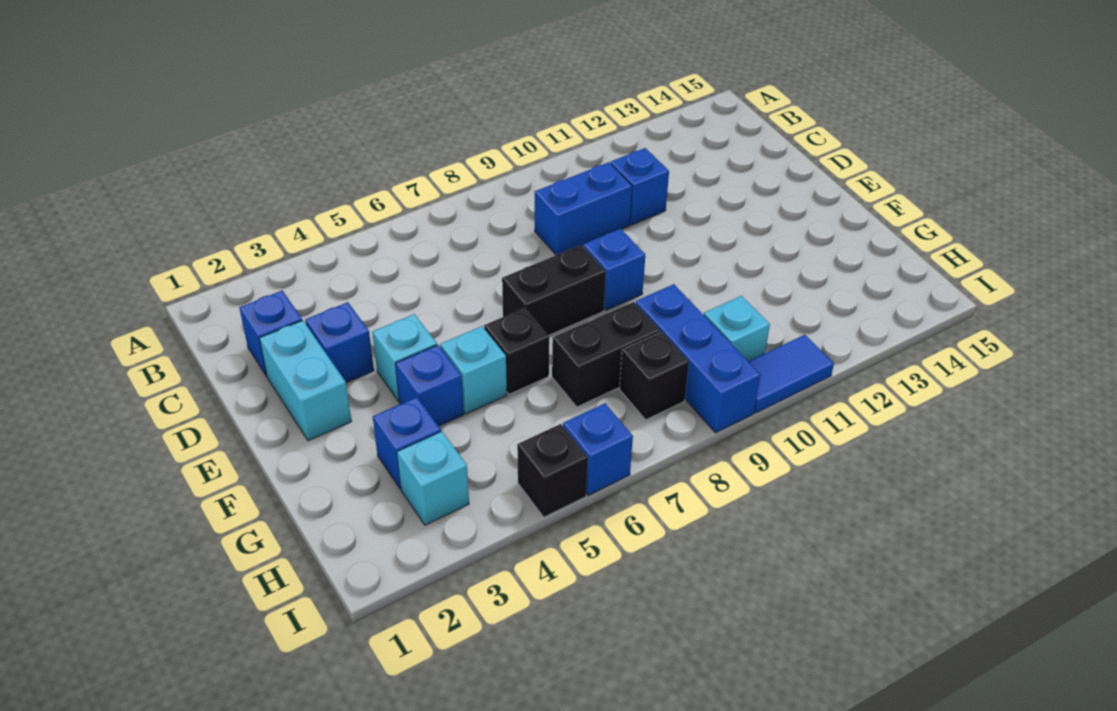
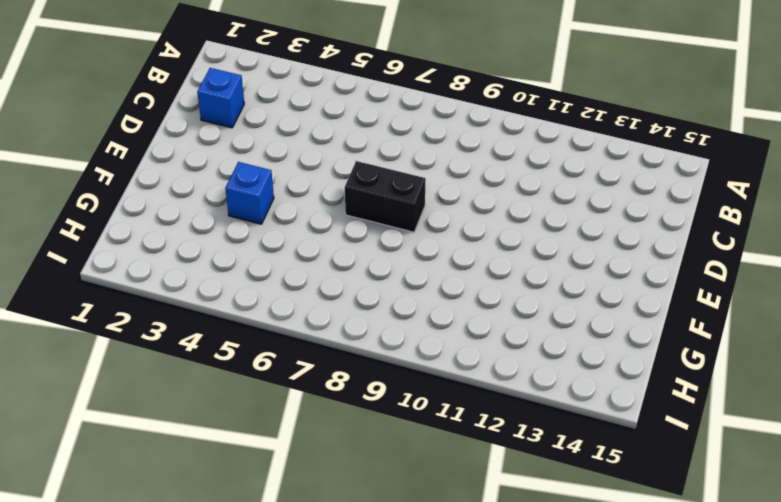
none -> blue brick C9:C10 level 1
none -> blue brick C11 level 1
none -> cyan brick D2:E2 level 1

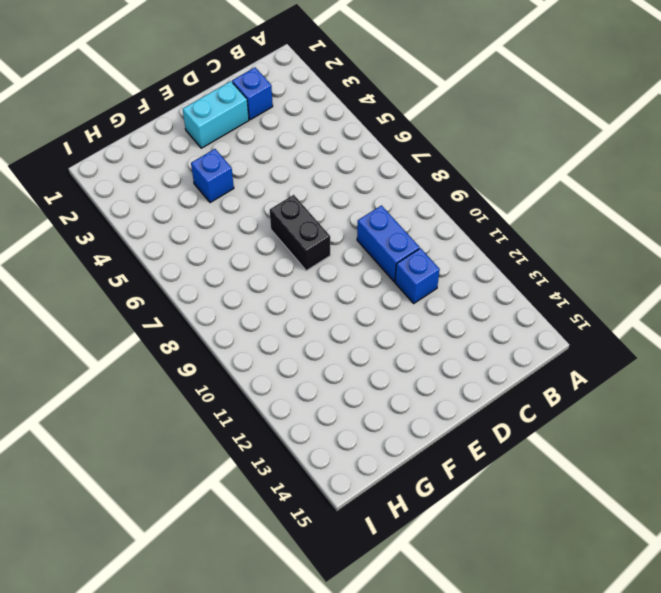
none -> blue brick D3 level 1
none -> cyan brick E4 level 1
none -> blue brick E9 level 1

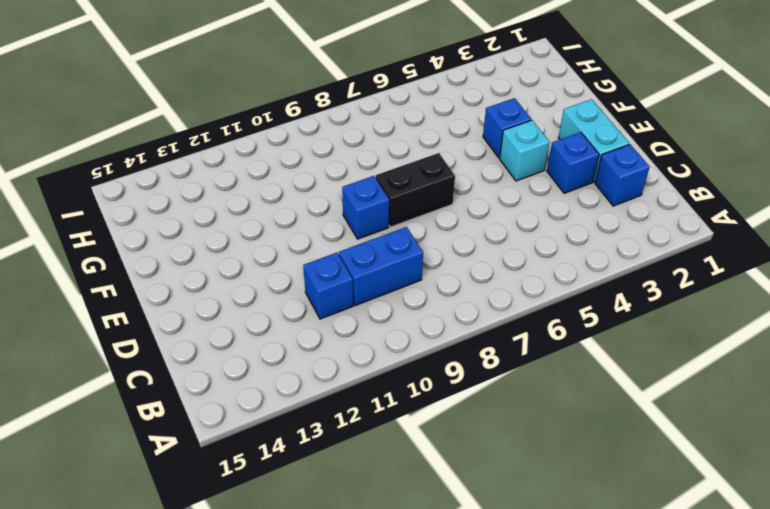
none -> cyan brick F5 level 1
none -> black brick F6 level 1
none -> blue brick G3 level 1

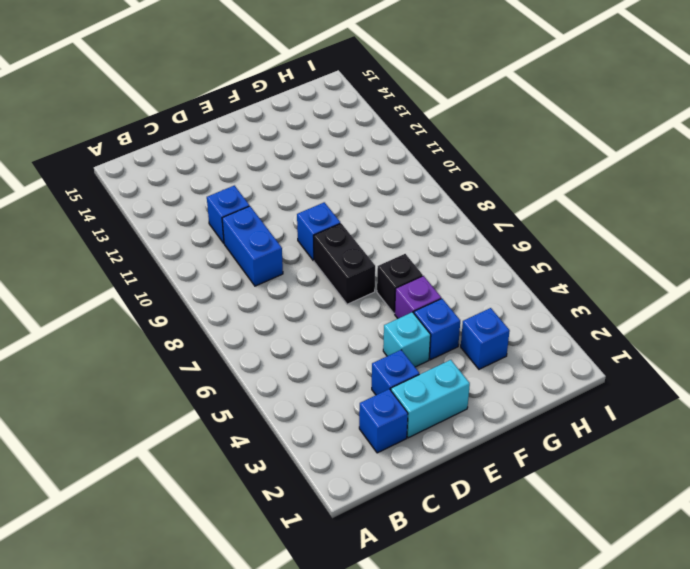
purple brick F5 level 1 -> cyan brick F5 level 1
none -> black brick G7:G8 level 1
none -> blue brick G9:I9 level 1
none -> cyan brick H3 level 1

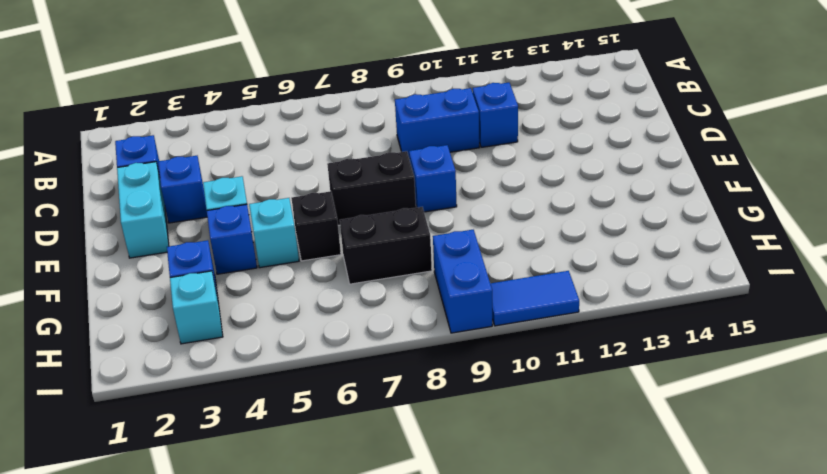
blue brick H9:I9 level 1 -> blue brick G9:I9 level 1
none -> black brick H8 level 1
none -> cyan brick H10 level 1
none -> black brick I5 level 1

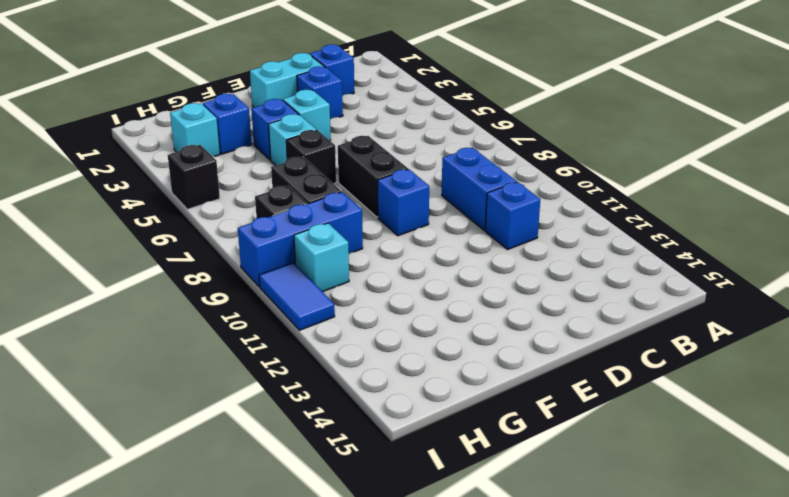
none -> blue brick I6 level 1

